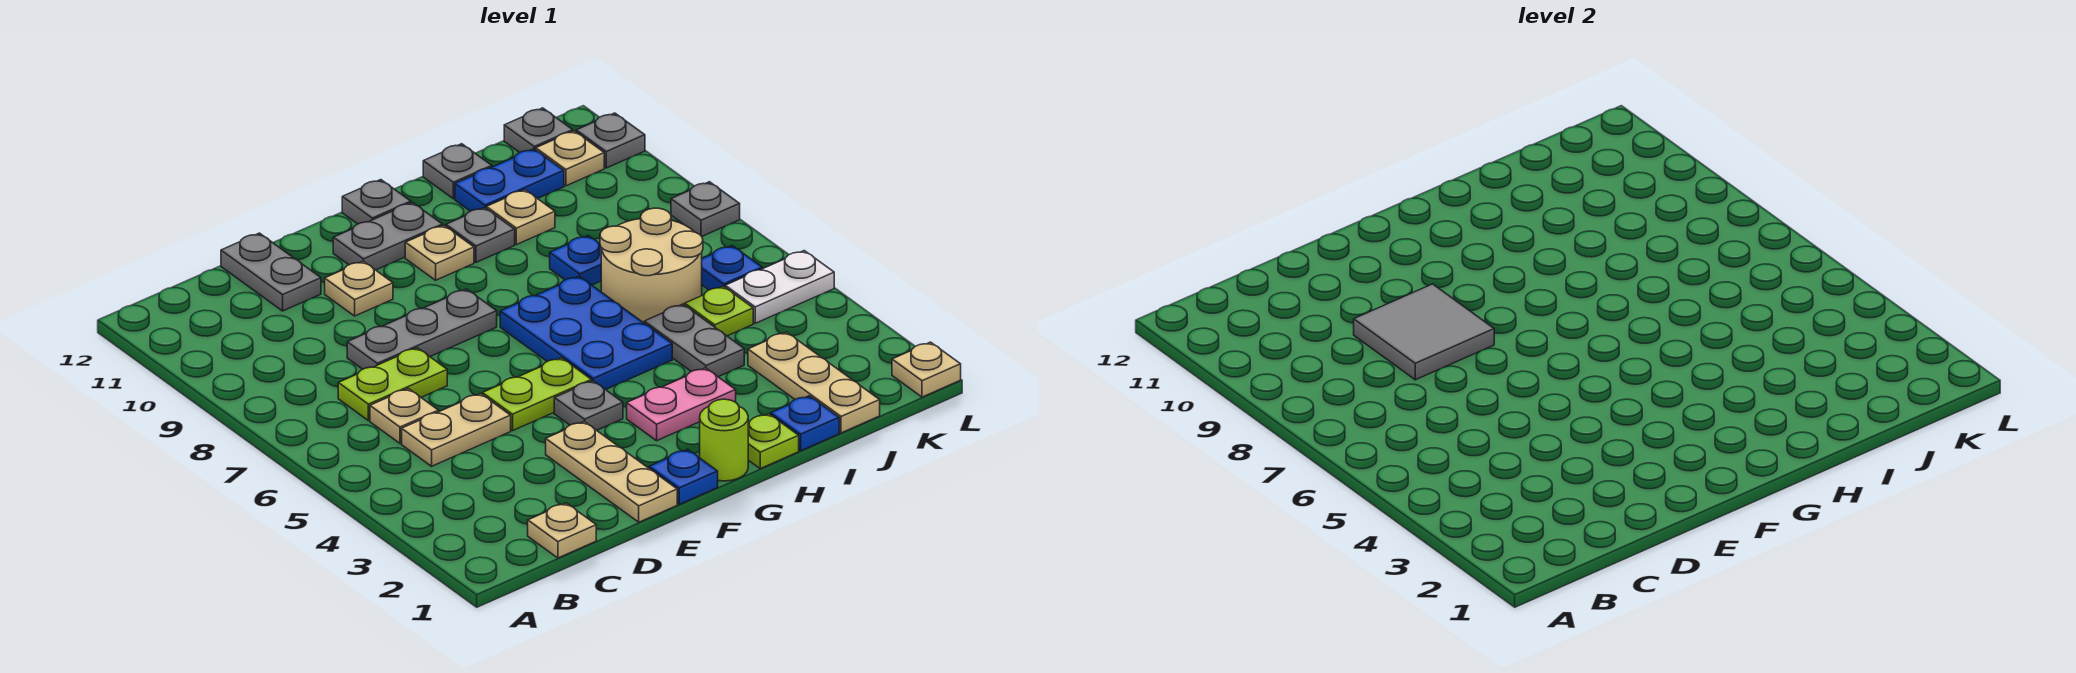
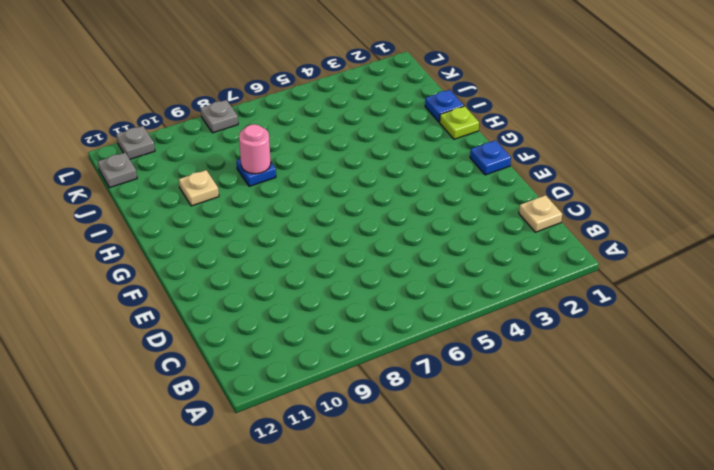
pink round brick I8 level 2 -> none
none -> tan plate C5:D5 level 1
none -> tan plate C6 level 1
none -> lime plate C7:D7 level 1
none -> grey plate D8:F8 level 1

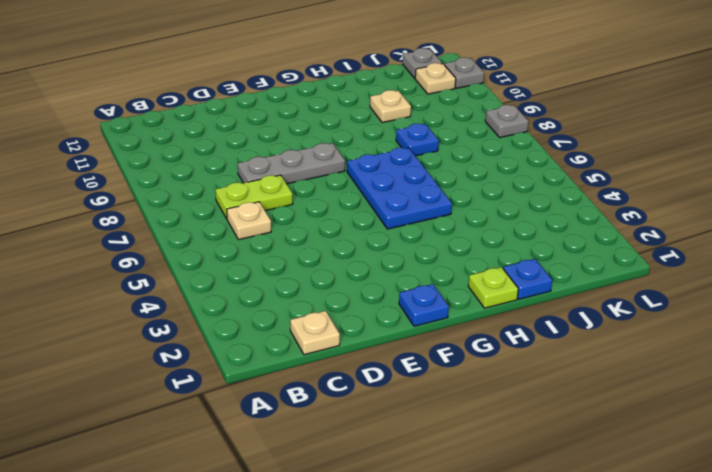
none -> tan plate C5:D5 level 1
none -> grey plate D11:D12 level 1
none -> tan plate E1:E3 level 1
none -> lime plate E5:F5 level 1

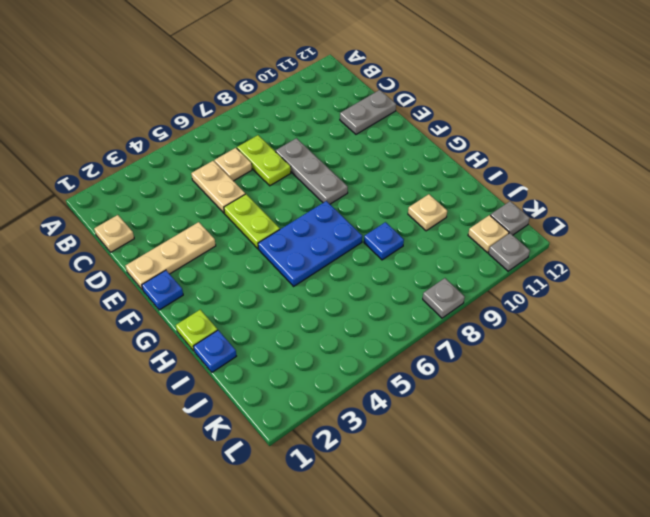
none -> tan plate E10 level 1
none -> grey plate F4 level 1
none -> grey plate F11:G11 level 1
none -> lime round brick G1 level 1

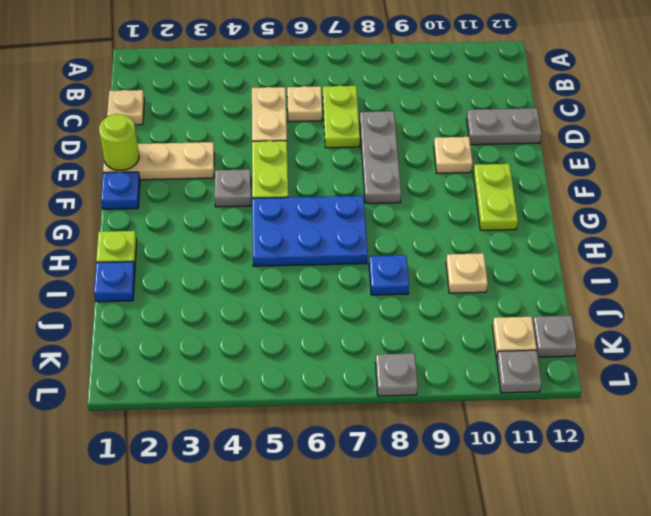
lime round brick E1 level 2 -> lime round brick G1 level 1
lime plate F11:G11 level 1 -> grey plate F11:G11 level 1
none -> pink plate G3:H3 level 1
none -> tan plate G10 level 1
none -> grey plate G12 level 1
none -> grey plate H10 level 1

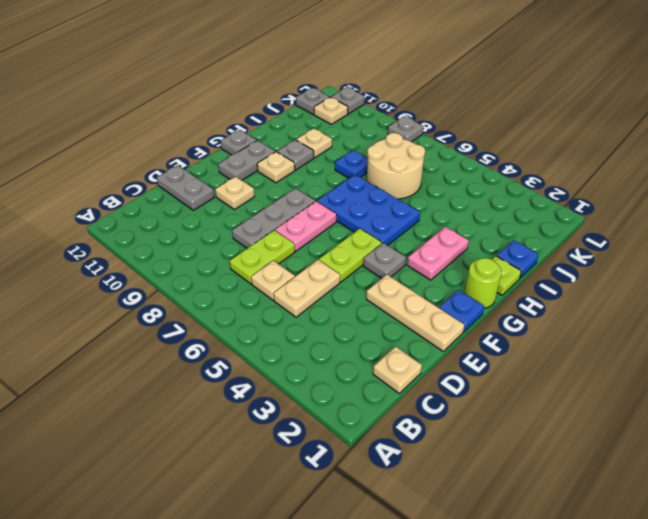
pink plate E7:F7 level 1 -> none
none -> grey plate I4:I5 level 1
none -> blue plate I11:J11 level 1
none -> grey plate I12 level 1
none -> tan plate J1:J3 level 1

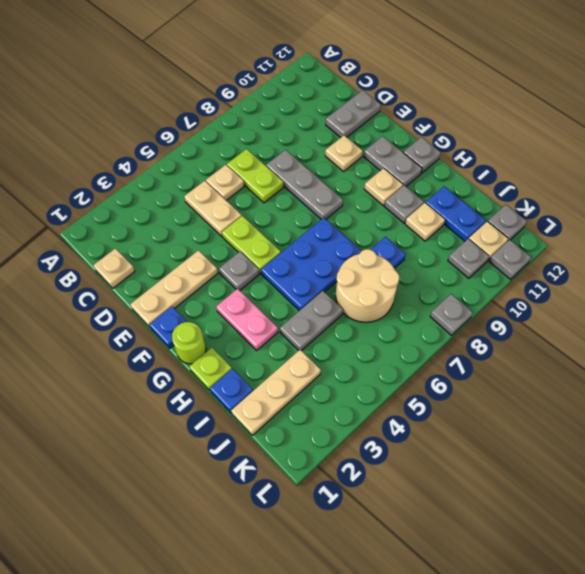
grey plate K10 level 1 -> grey plate I12 level 1
none -> lime plate J5 level 1
none -> white plate K5:L5 level 1
none -> blue plate K6 level 1
none -> tan plate L1 level 1

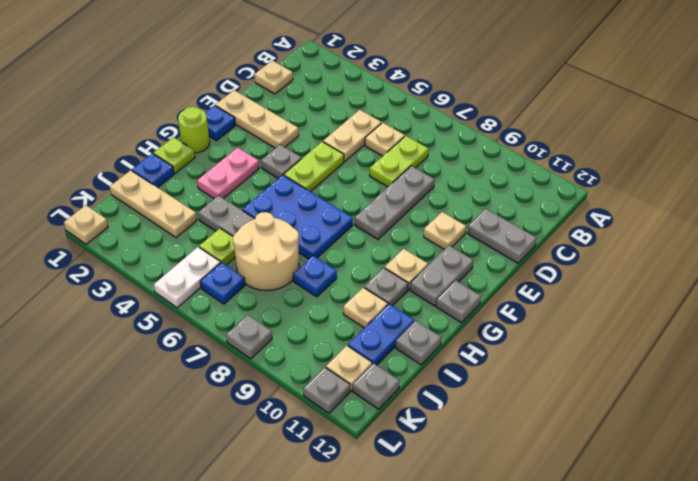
none -> grey tile D8:E9 level 2

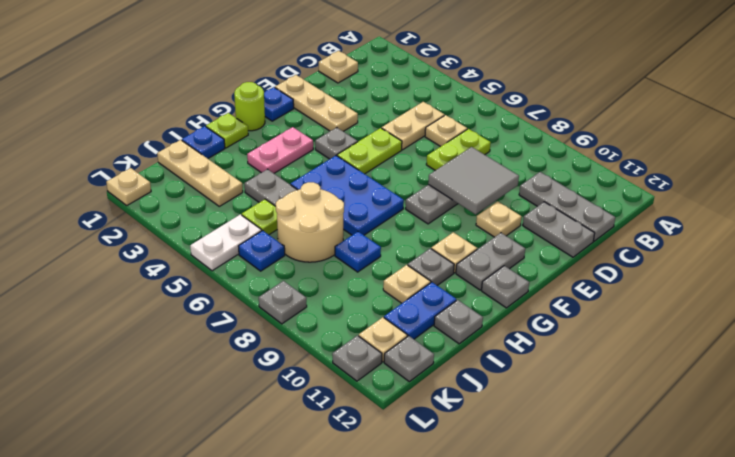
grey plate C10:C12 level 1 -> none

